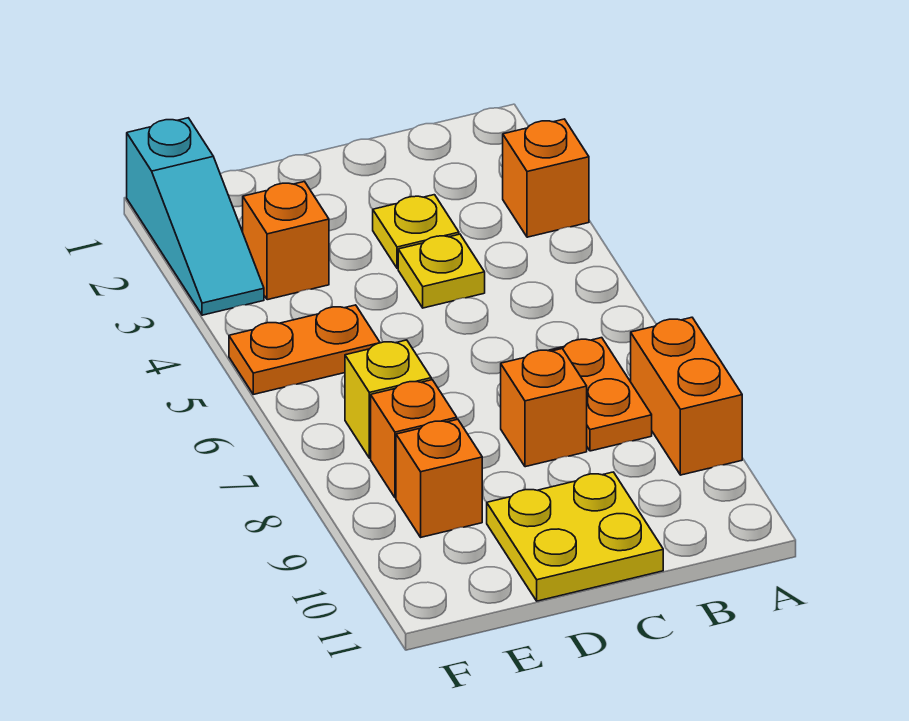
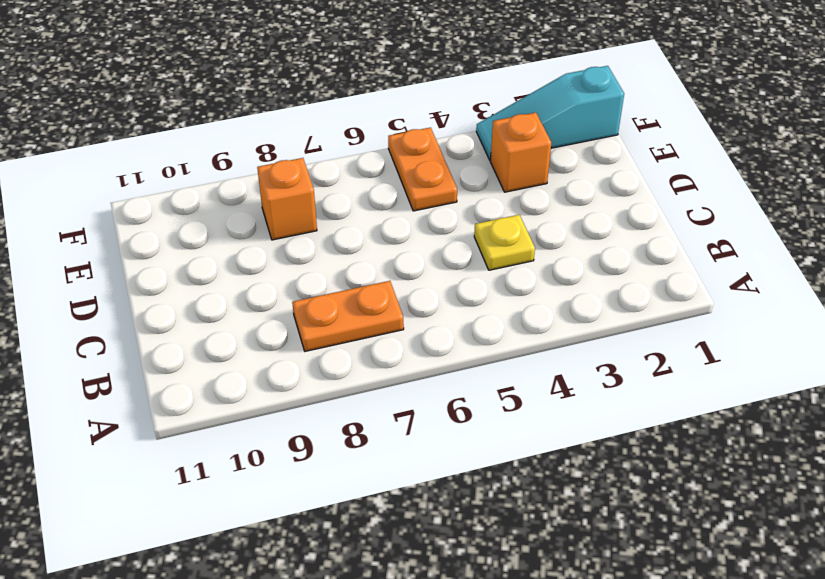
none -> orange brick A3 level 1
none -> orange brick A8:A9 level 1
none -> yellow plate C3 level 1

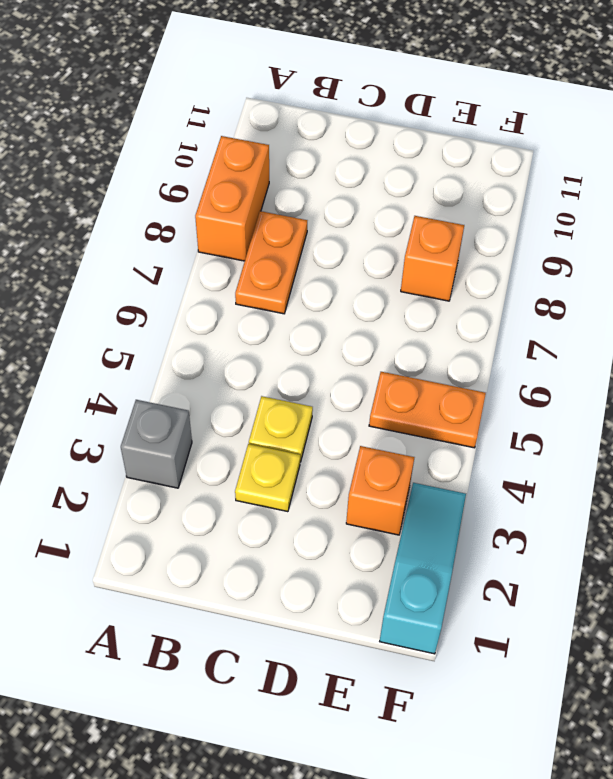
grey brick A3 level 1 -> orange brick A3 level 1
none -> orange brick C8 level 1
none -> yellow plate C10:D11 level 1
none -> yellow brick E7 level 1

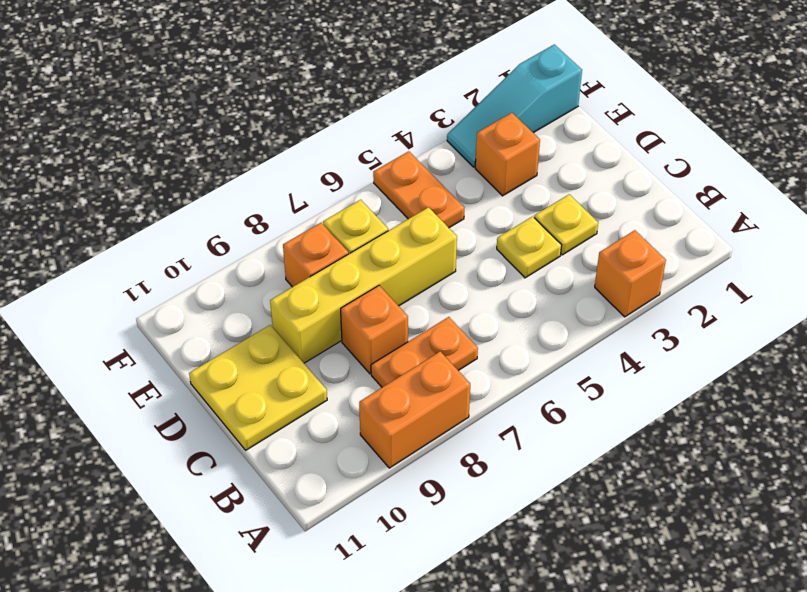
yellow brick D6:D9 level 1 -> none
none -> orange brick E9 level 1

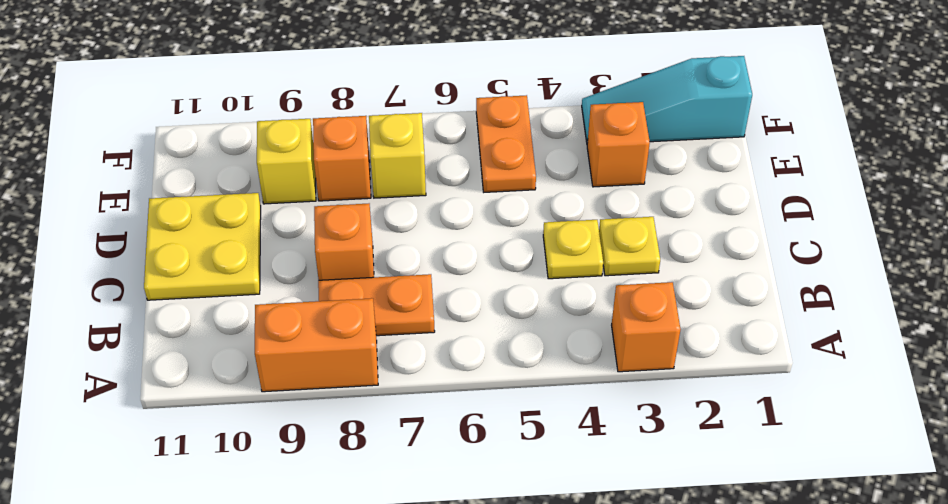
yellow brick E9 level 1 -> orange brick E9 level 1

